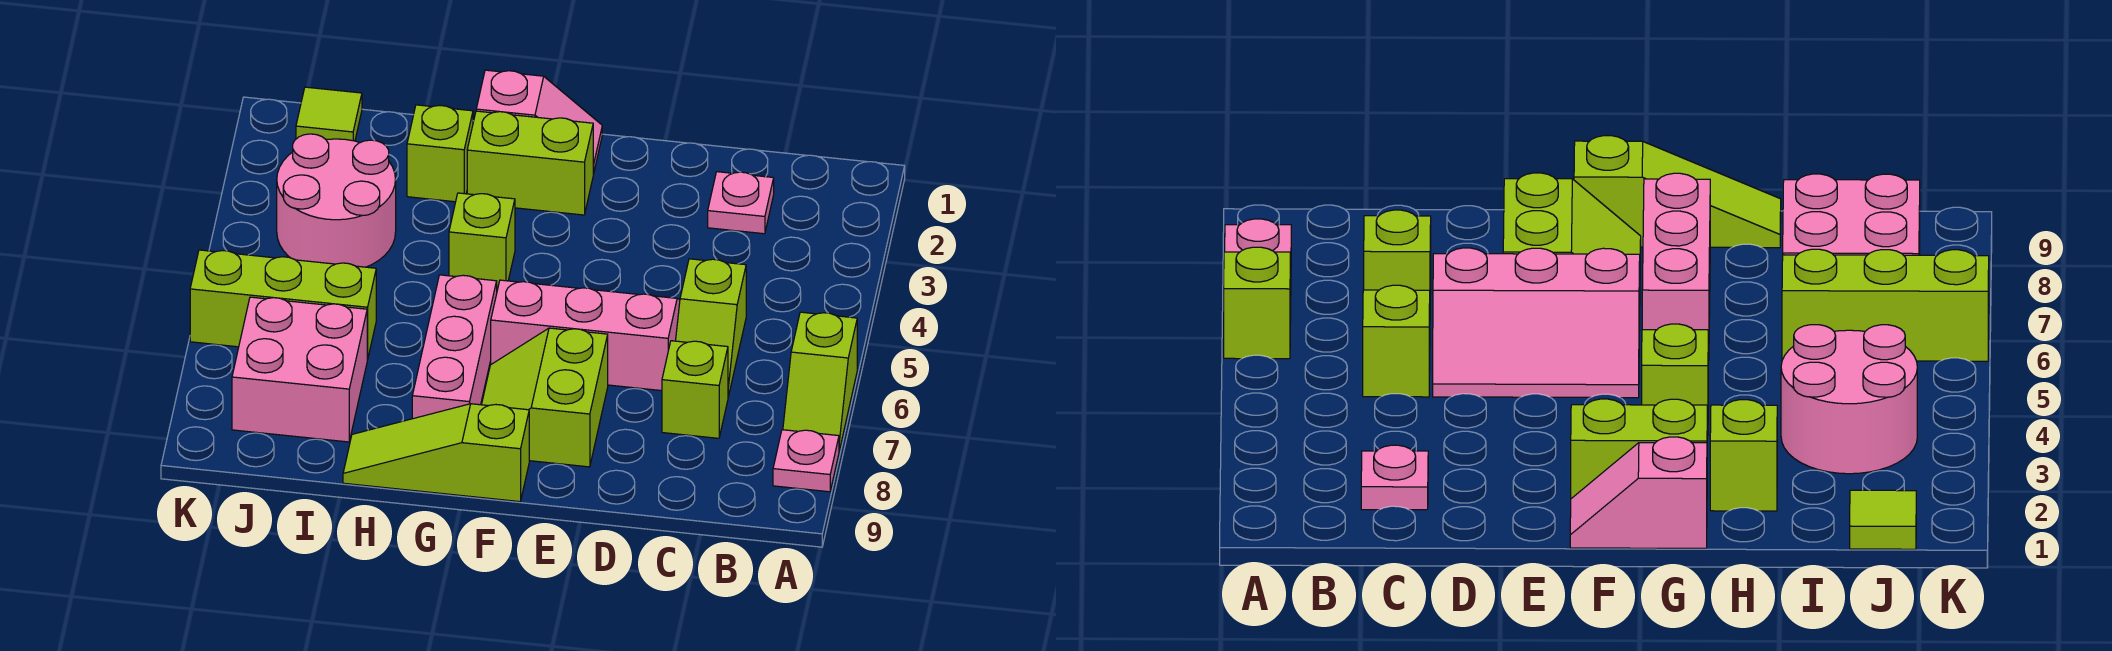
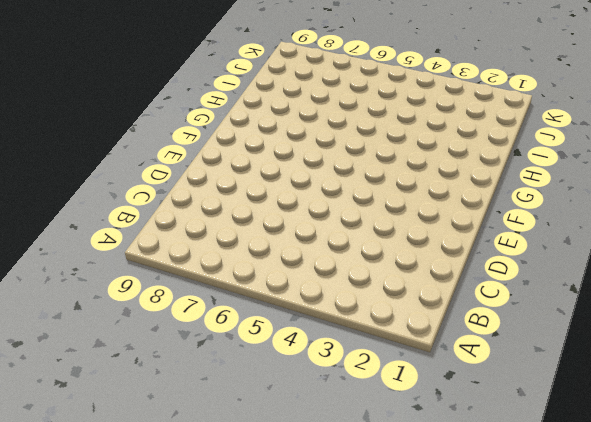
none -> lime slope A6:A7 level 1 top 6
none -> pink plate A8 level 1
none -> pink plate C2 level 1

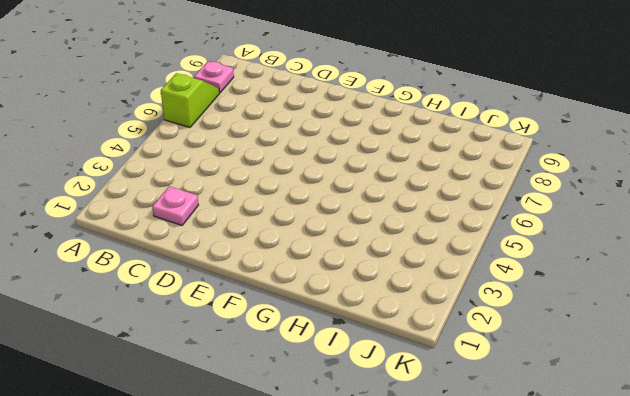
none -> lime slope C5:C6 level 1 top 5
none -> lime brick C7 level 1
none -> pink slope D5:F6 level 1 top 6

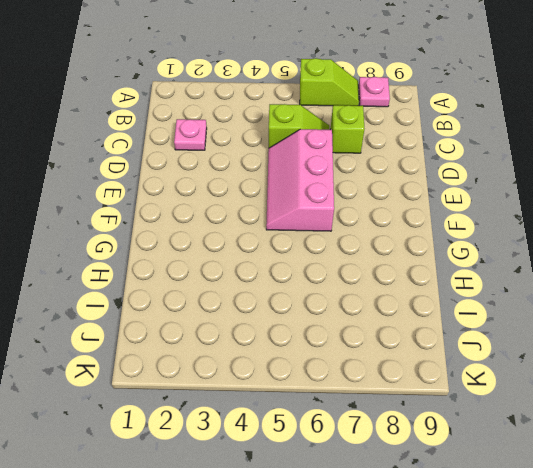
none -> lime slope E7:F8 level 1 top E
none -> pink slope F1:G1 level 1 top G
none -> lime brick F2:G2 level 1

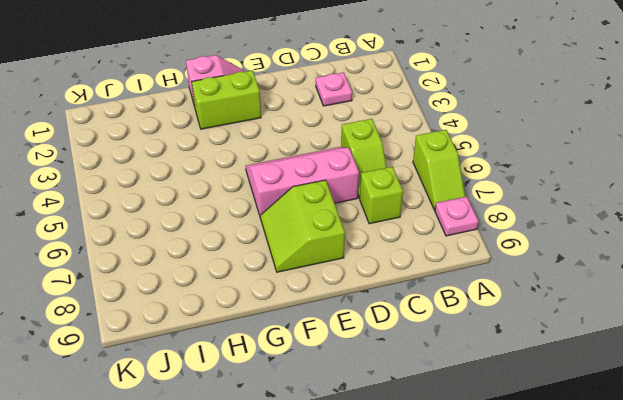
none -> lime slope F9:H9 level 1 top F
none -> lime brick G4 level 1
none -> pink brick G6:G8 level 1

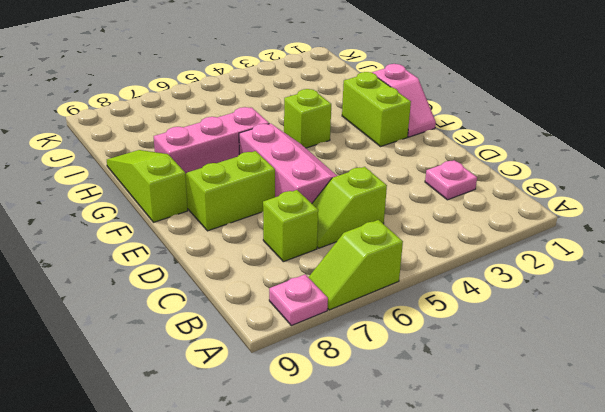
none -> lime brick H2 level 1
none -> pink round brick I3:J4 level 1
none -> lime brick I6:K6 level 1

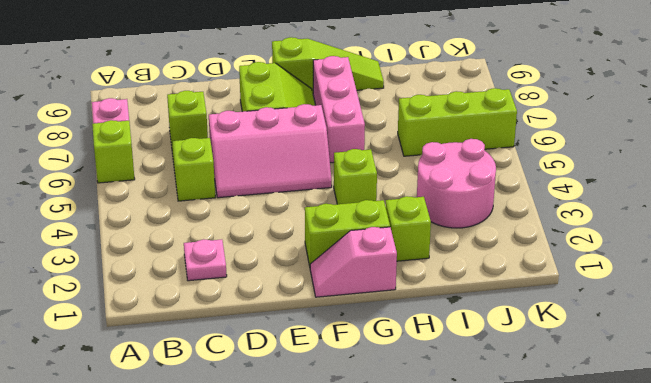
none -> pink brick I7:J8 level 1
none -> lime tile J1 level 1

